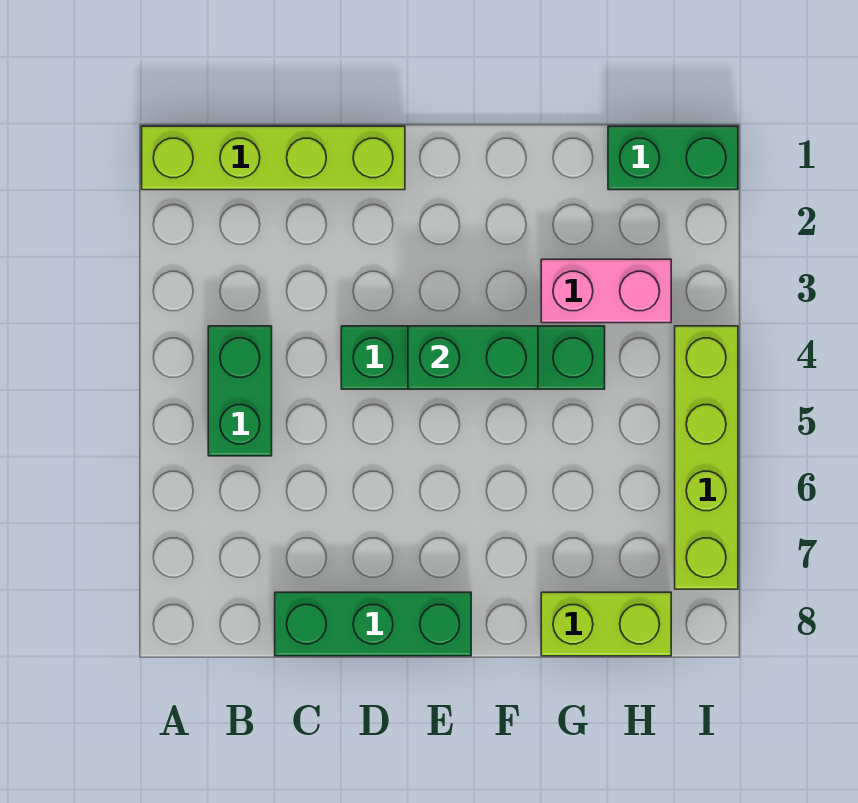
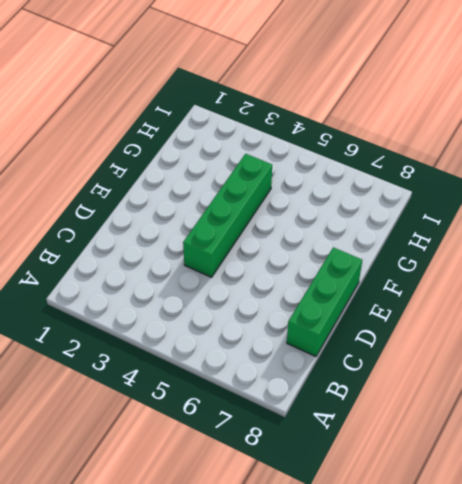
none -> lime brick A1:D1 level 1
none -> green brick B4:B5 level 1

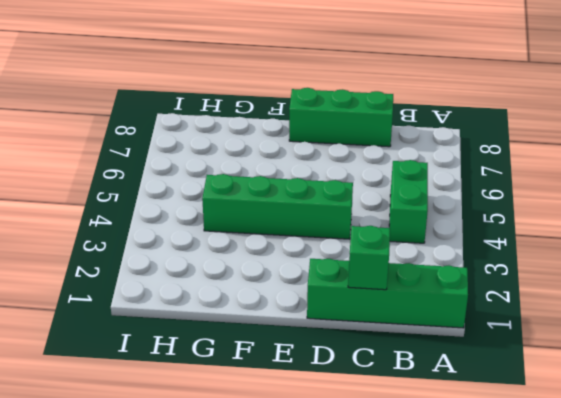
green brick A1:D1 level 1 -> lime brick A1:D1 level 1
green brick C1 level 2 -> none
none -> pink brick G3:H3 level 1
none -> lime brick G8:H8 level 1

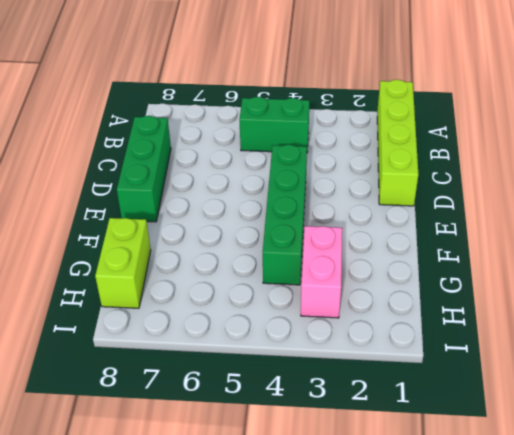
none -> green brick H1:I1 level 1
none -> lime brick I4:I7 level 1

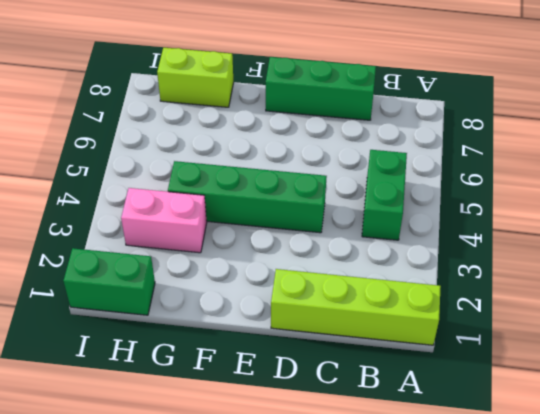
none -> lime brick I4:I7 level 1
none -> green brick E4:F4 level 2

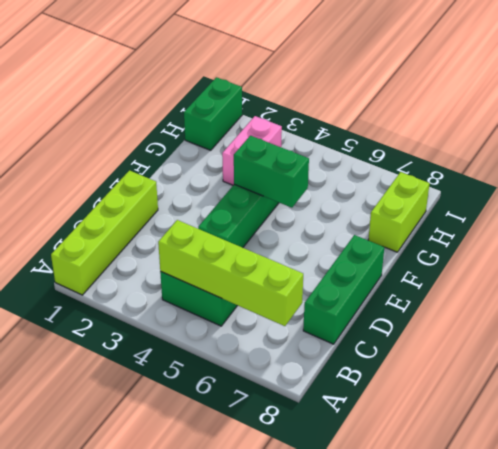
lime brick B4:B7 level 2 -> lime brick I4:I7 level 1
green brick F4:F5 level 2 -> green brick E4:F4 level 2

